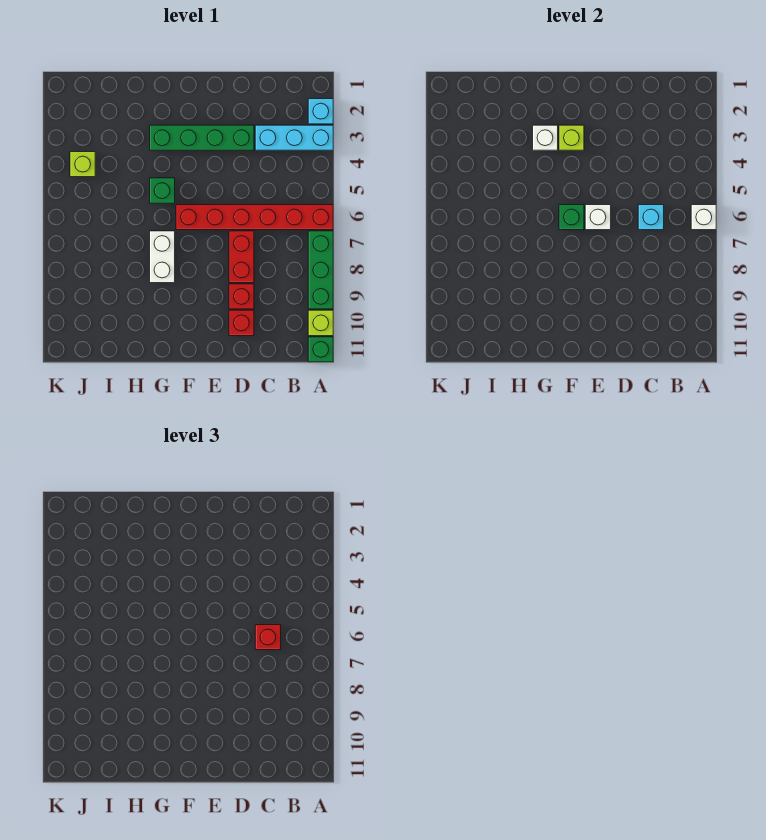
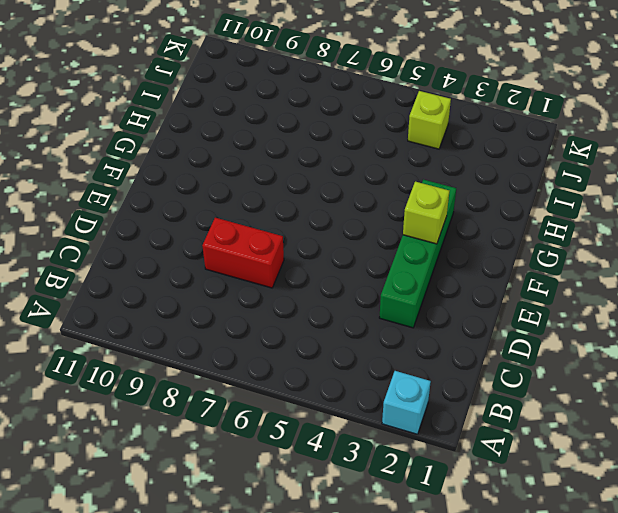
none -> cyan brick A3:C3 level 1
none -> red brick A6:F6 level 1
none -> green brick A7:A9 level 1

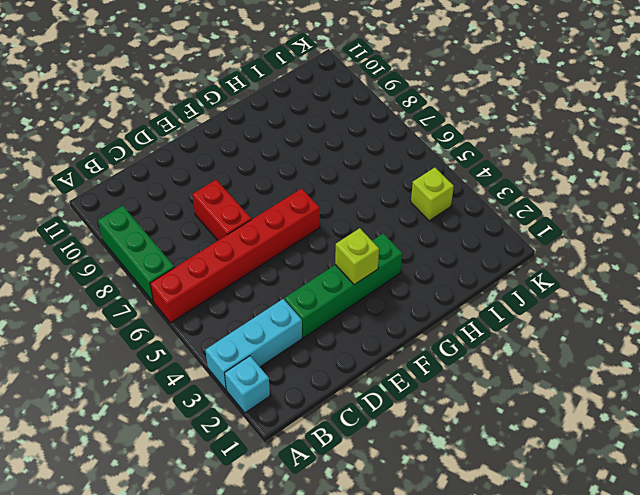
none -> lime brick A10 level 1
none -> green brick A11 level 1
none -> red brick D9 level 1

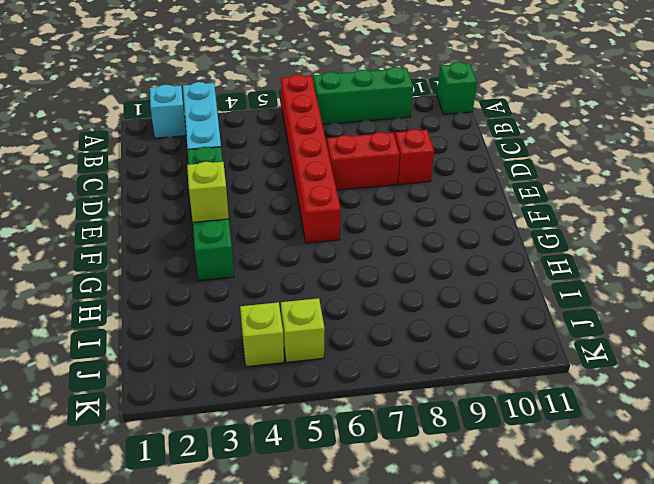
lime brick J5 level 1 -> lime brick A10 level 1
none -> red brick D10 level 1
none -> green brick G5 level 1
none -> white brick G7:G8 level 1

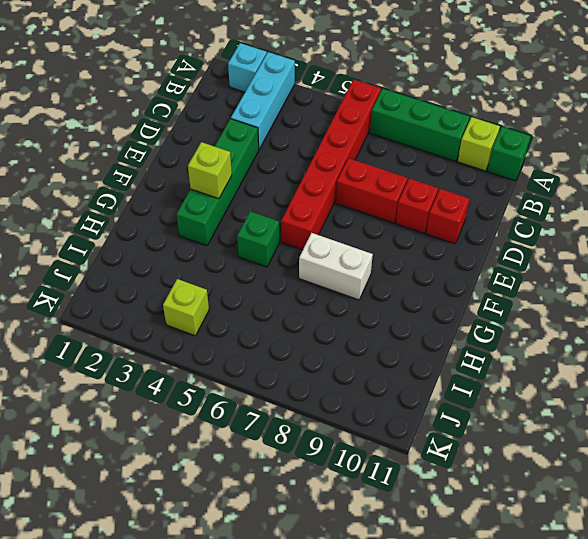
none -> white brick A6 level 2
none -> cyan brick C6 level 2
none -> white brick E6 level 2

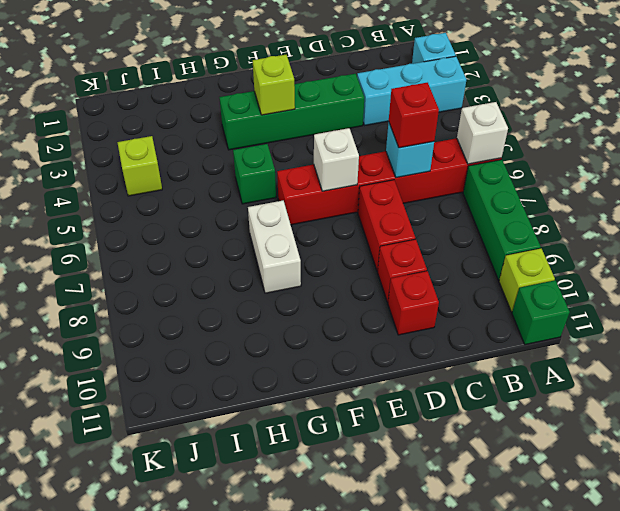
none -> green brick F6 level 2
none -> white brick G3 level 2

